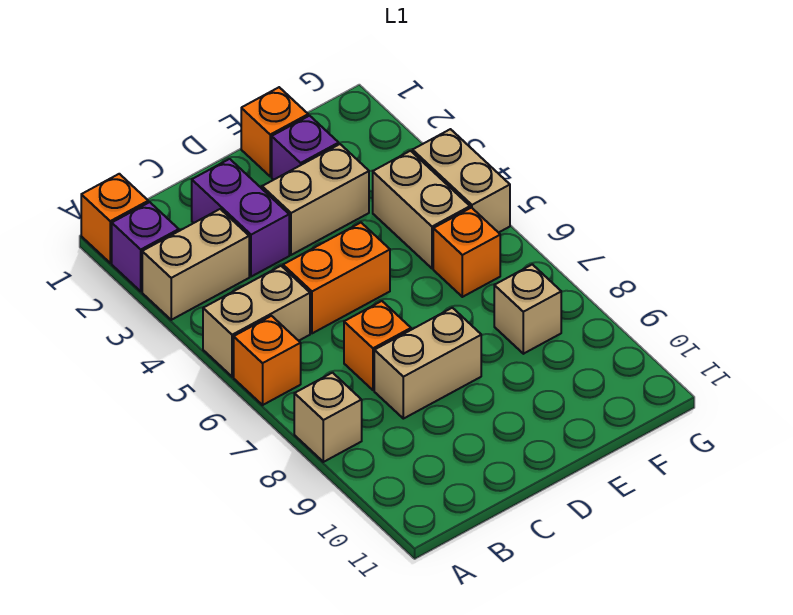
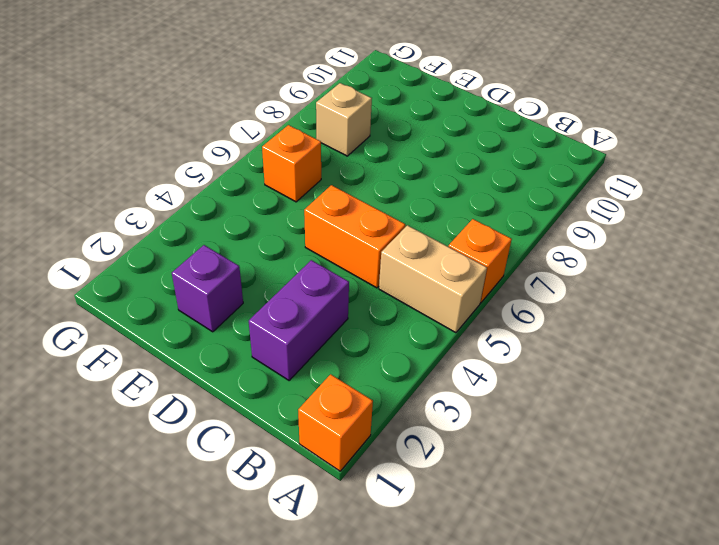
none -> purple brick A2 level 1
none -> tan brick A3:B3 level 1
none -> tan brick A8 level 1

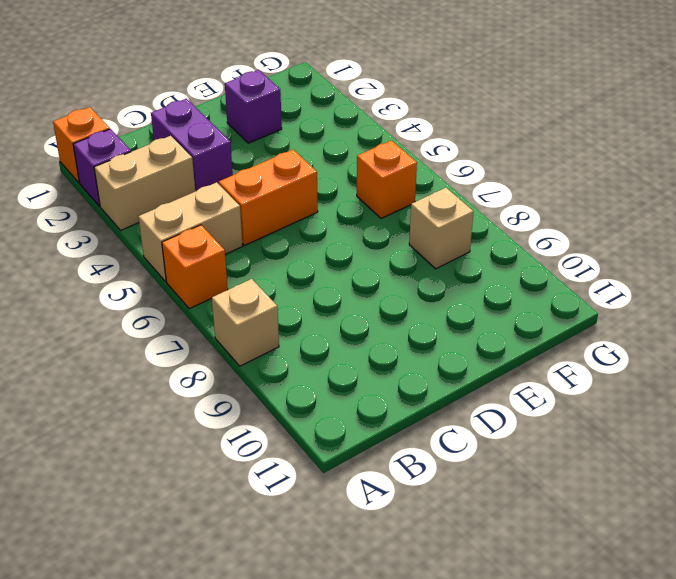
none -> orange brick C7 level 1
none -> tan brick C8:D8 level 1
none -> tan brick D3:E3 level 1

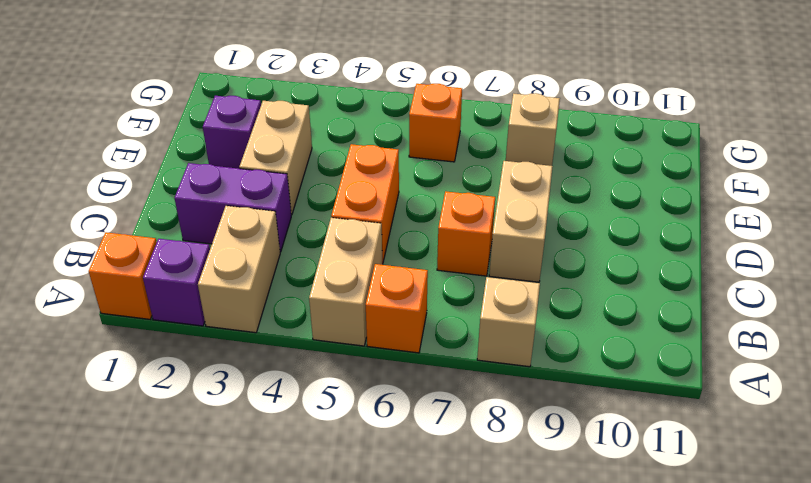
none -> orange brick E1 level 1
none -> tan brick F4:F5 level 1
none -> tan brick G4:G5 level 1

